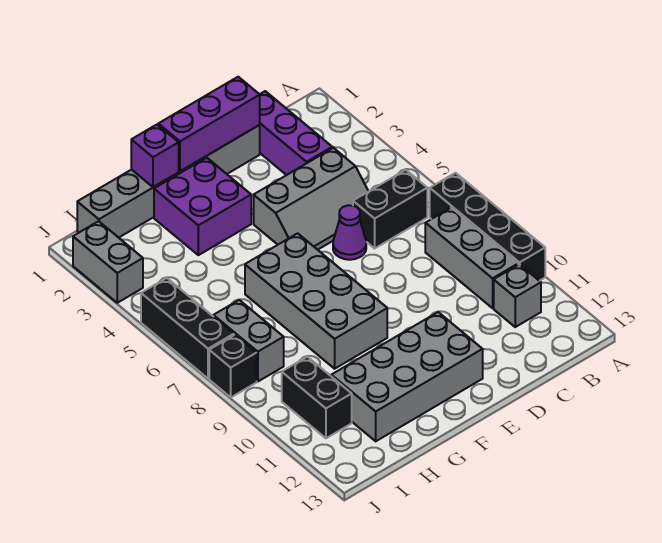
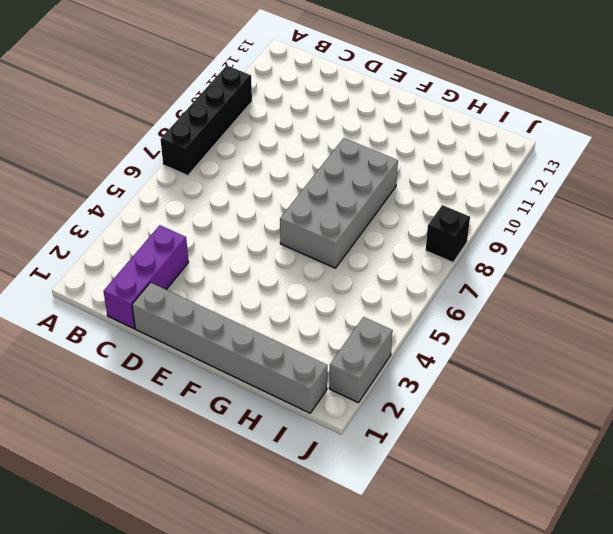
none -> black brick B6:C6 level 1
none -> grey brick B8:B10 level 1
none -> grey brick B11 level 1

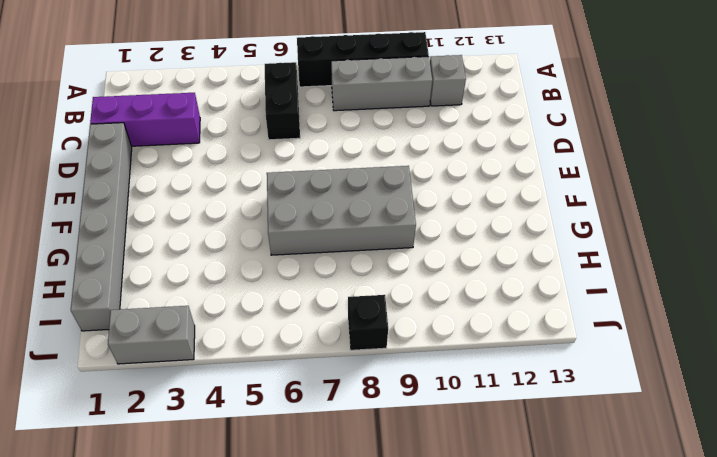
none -> grey slope C4:E5 level 1 top 4
none -> purple cone D6 level 1
none -> grey brick E11:H12 level 1

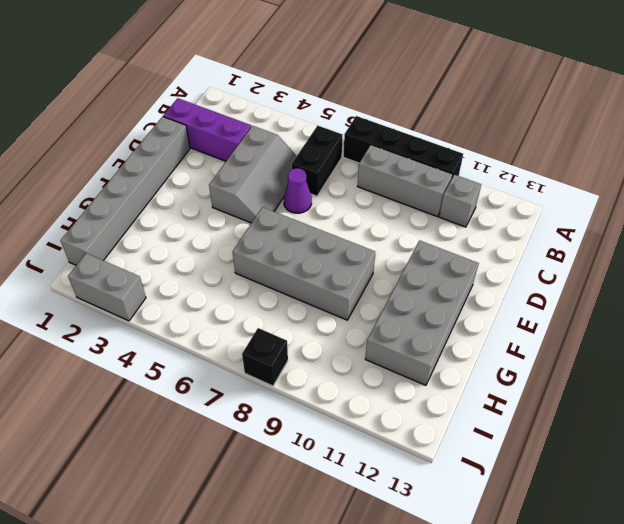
none -> purple brick F2:G3 level 1
none -> grey brick I7:I8 level 1
none -> black brick I10:I11 level 1

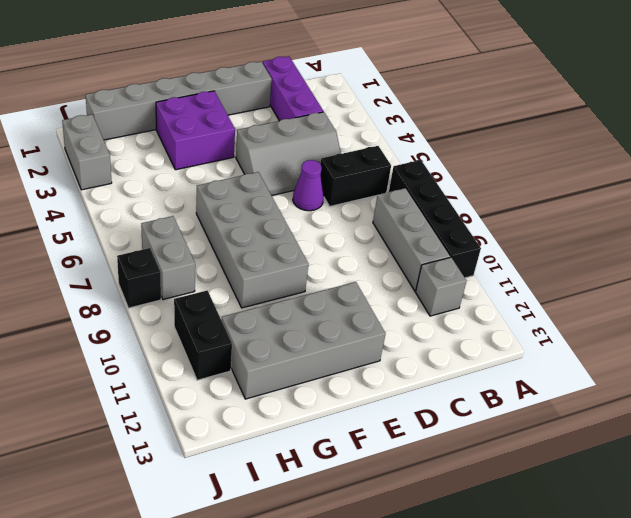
none -> black brick J5:J7 level 1
none -> purple brick D1:F1 level 2
none -> purple brick G1 level 2

